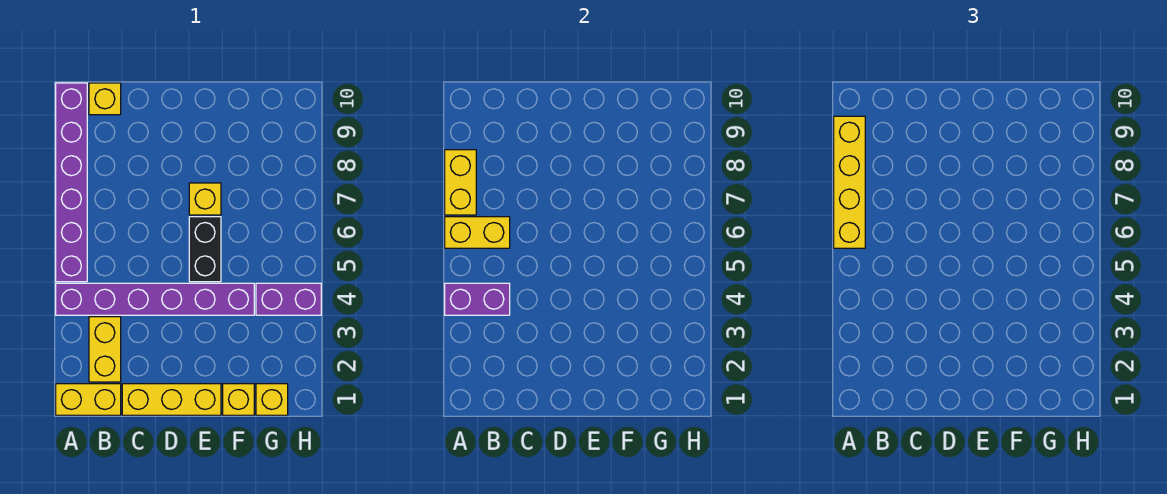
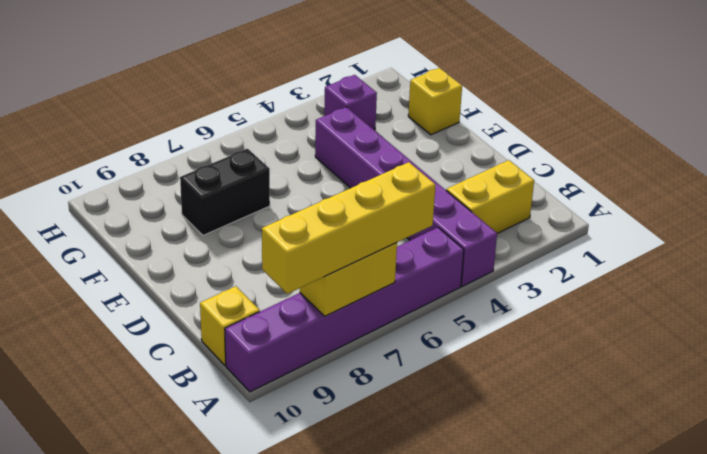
black brick F7:F8 level 1 -> black brick E5:E6 level 1
purple brick G3 level 1 -> none
none -> yellow brick A1:B1 level 1
none -> yellow brick C1:E1 level 1
none -> yellow brick E7 level 1

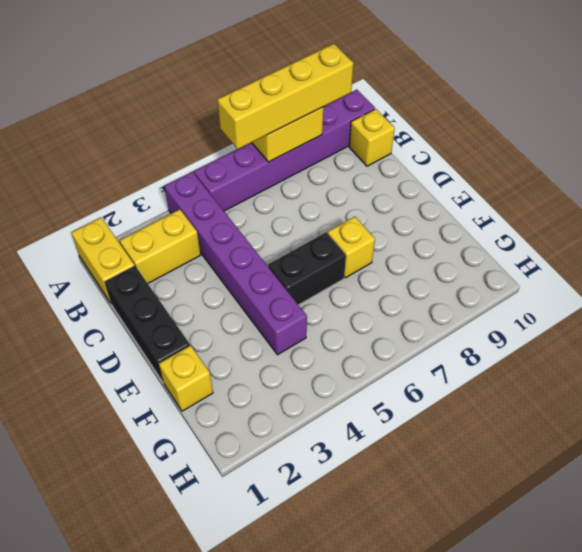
black brick C1:E1 level 1 -> yellow brick C1:E1 level 1
none -> yellow brick G1 level 1
none -> purple brick G4:H4 level 1
none -> purple brick A4:B4 level 2

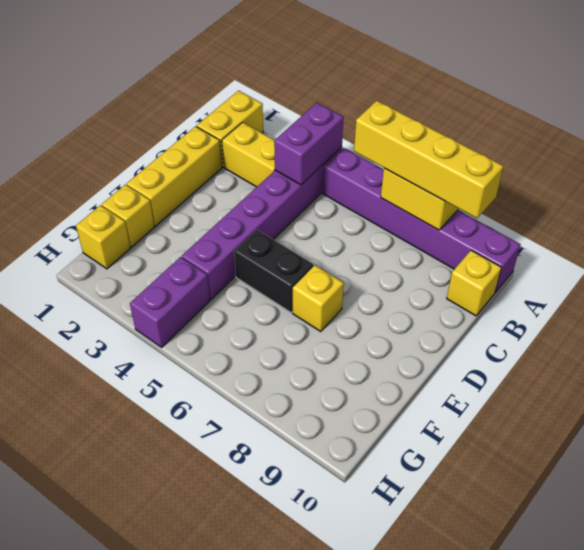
none -> yellow brick A6:B6 level 2

